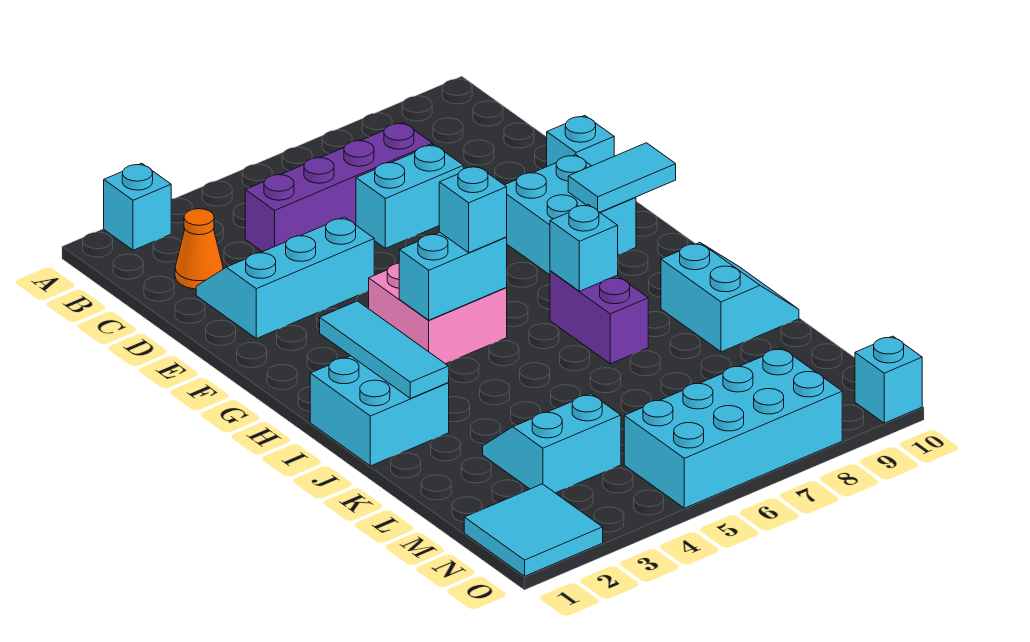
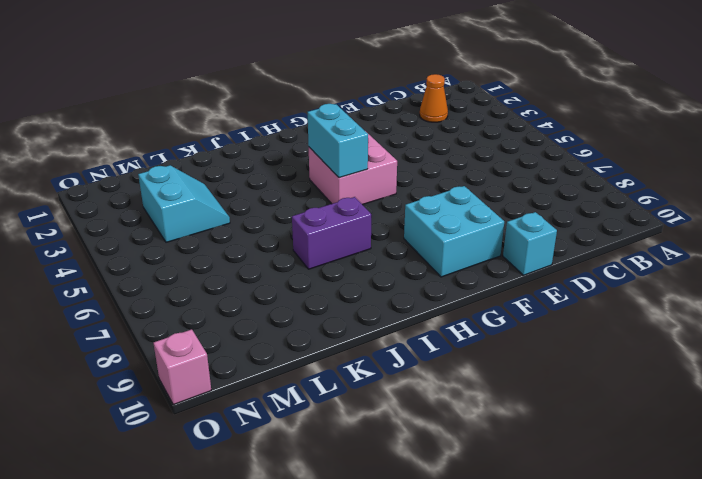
pink brick O10 level 1 -> cyan brick O10 level 1
none -> cyan brick A2 level 1
none -> purple brick C4:C7 level 1
none -> cyan slope D2:E4 level 1 top E

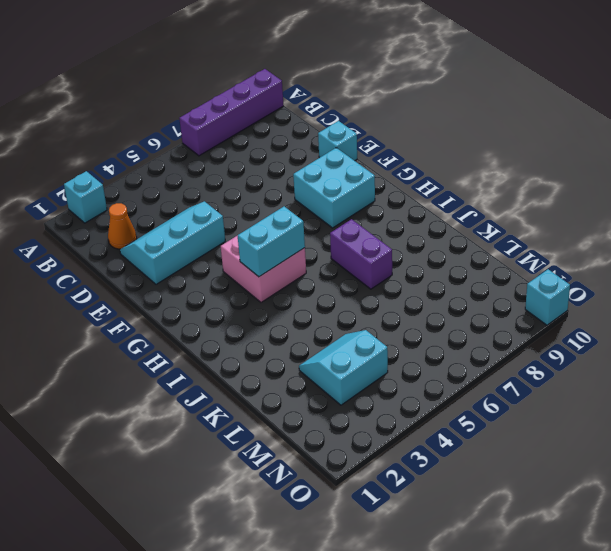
purple brick A7:A10 level 1 -> purple brick C4:C7 level 1
none -> cyan brick D6:D7 level 1
none -> cyan brick I1:J2 level 1
none -> cyan slope J9:K10 level 1 top 9

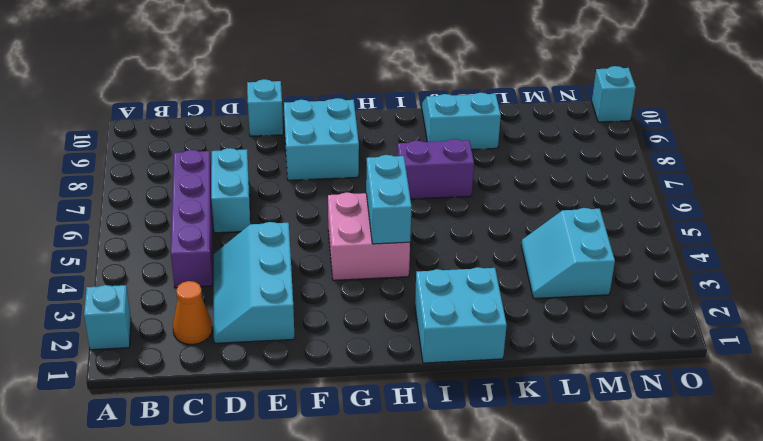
none -> cyan tile N1:O2 level 1
none -> cyan brick N5:O8 level 1
none -> cyan tile G9:G10 level 2

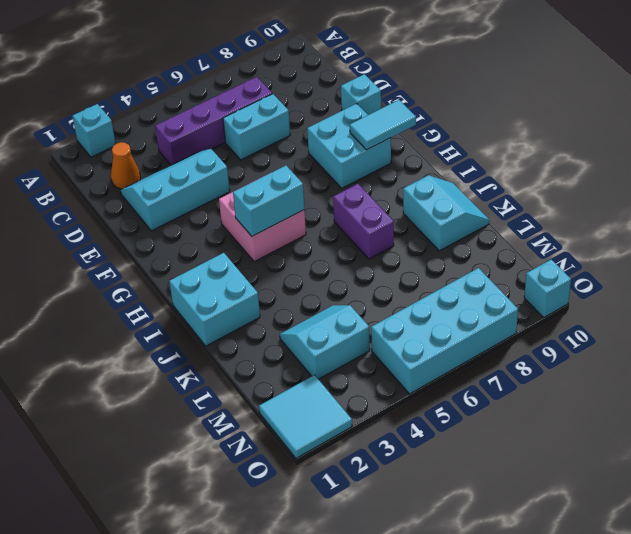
none -> cyan tile H2:J2 level 2
none -> cyan brick I7 level 2
none -> cyan brick H5 level 3

